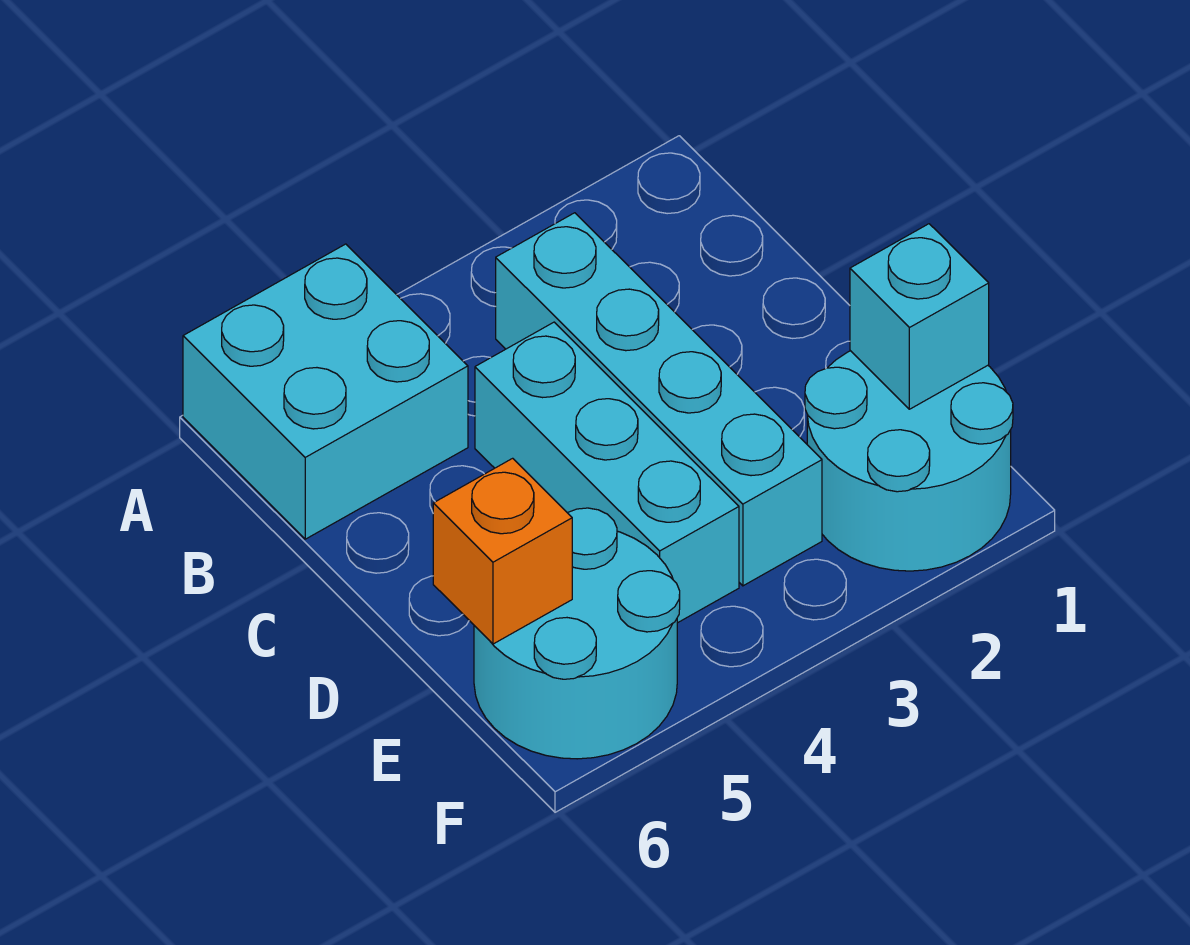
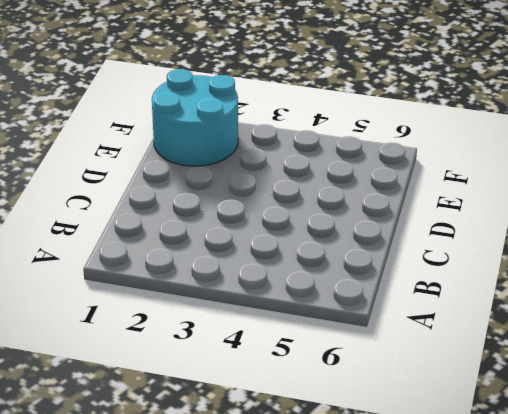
none -> cyan brick A5:B6 level 1
none -> cyan brick B3:E3 level 1

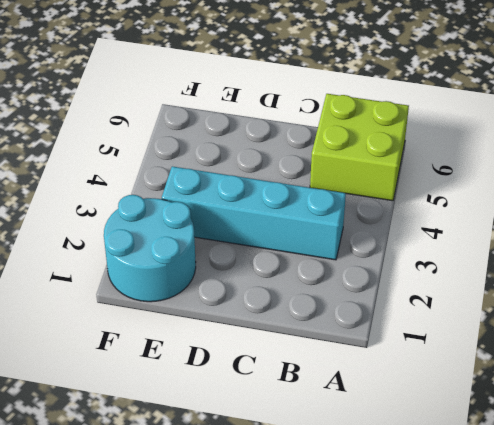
lime brick A5:B6 level 1 -> cyan brick A5:B6 level 1
none -> cyan brick C4:E4 level 1
none -> cyan round brick E5:F6 level 1

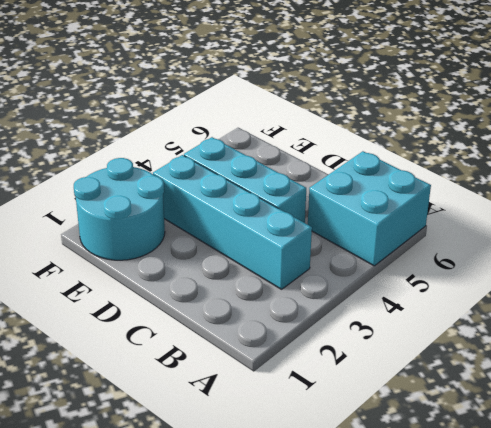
none -> cyan round brick E5:F6 level 1
none -> cyan brick E1 level 2

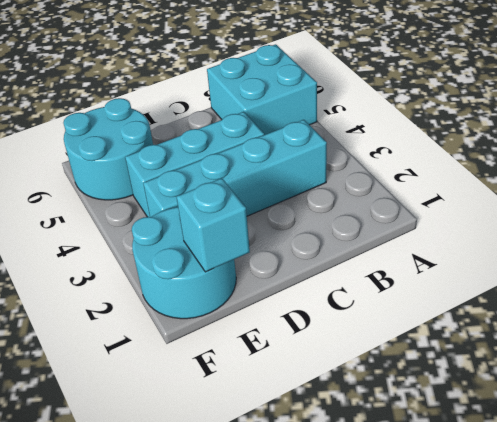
none -> orange brick E6 level 2

